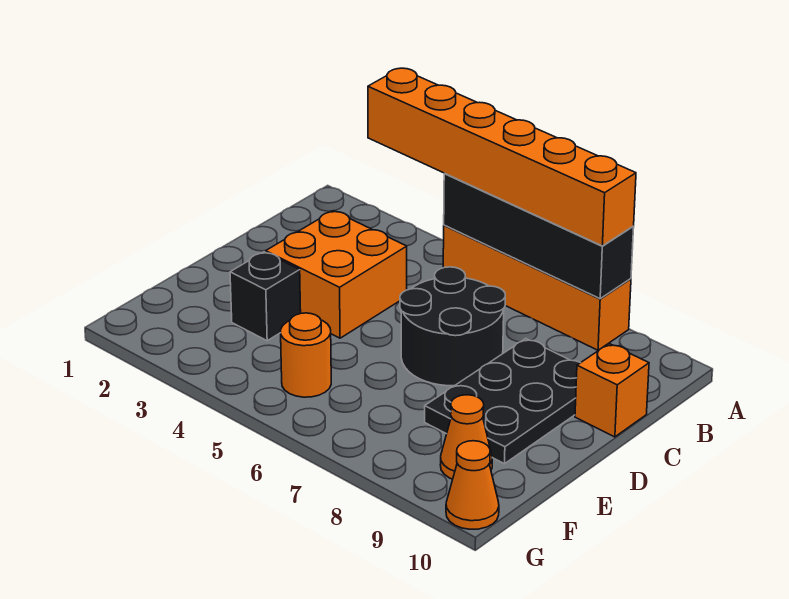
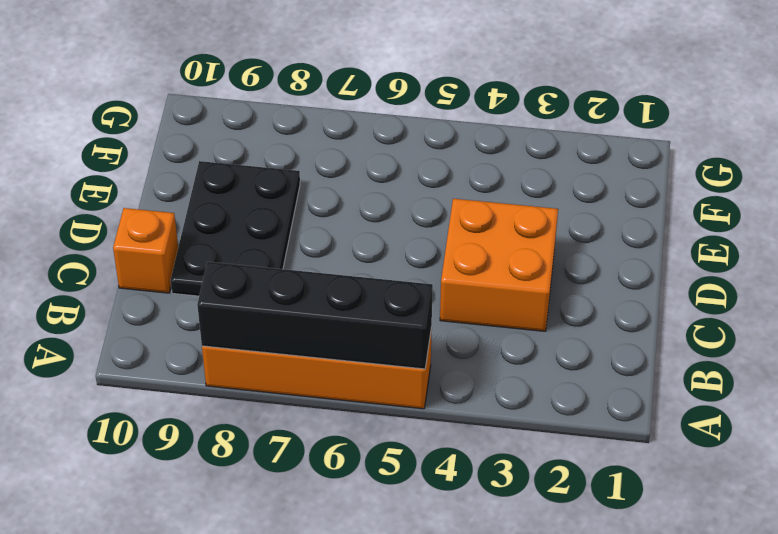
none -> black round brick C6:D7 level 1
none -> black brick E3 level 1

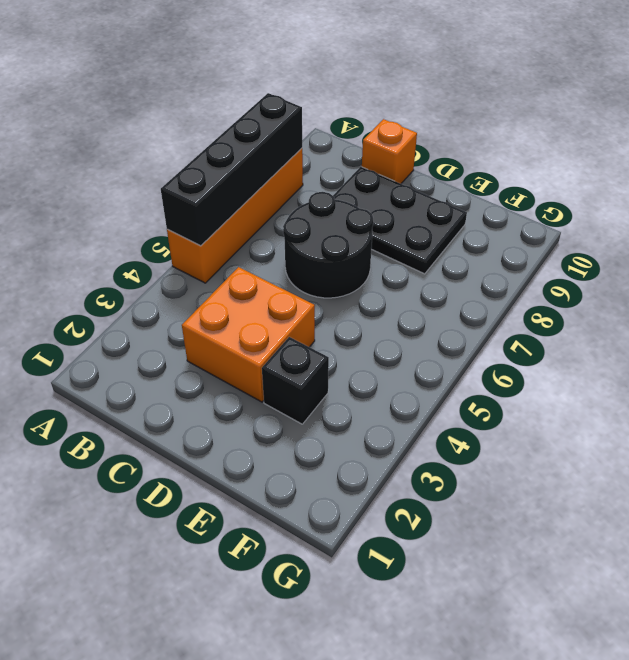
none -> orange round brick F5 level 1
none -> orange cone F9 level 1

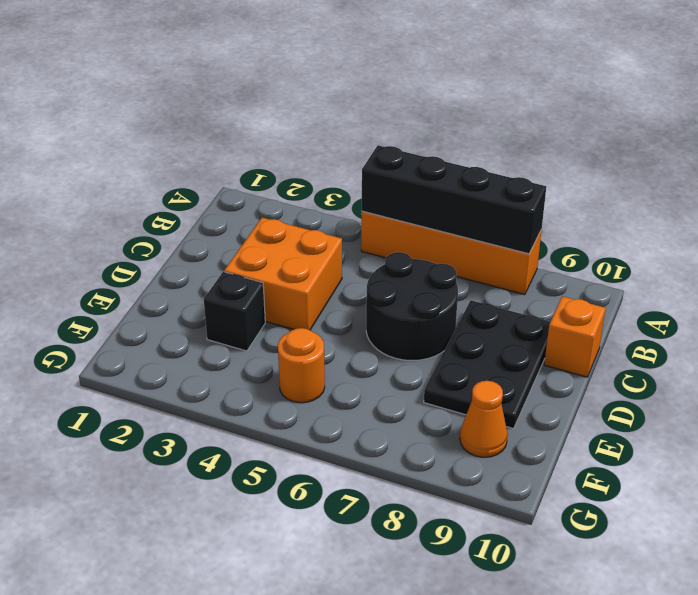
none -> orange cone G10 level 1
none -> orange brick A3:A8 level 3

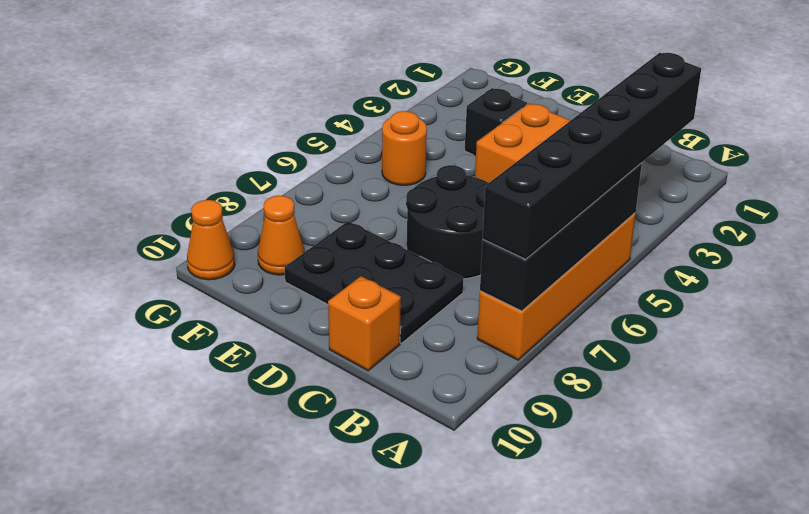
black brick A3:A8 level 3 -> orange brick A3:A8 level 3

